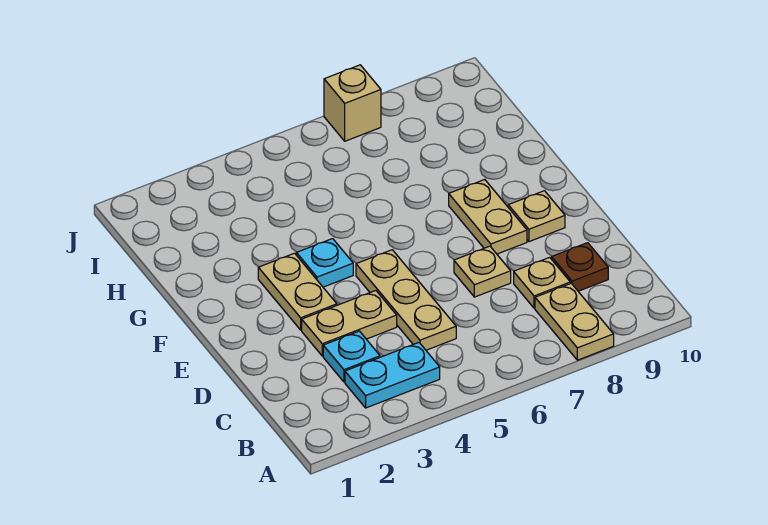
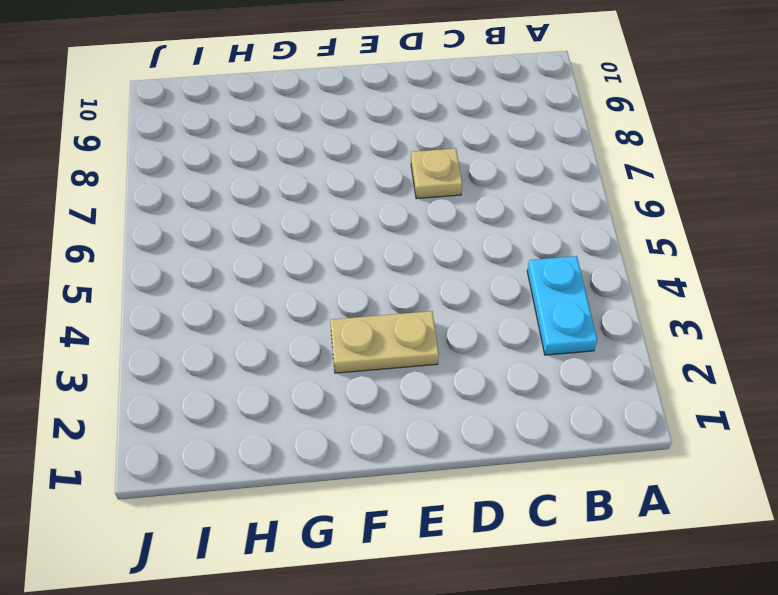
none -> tan plate A8:B8 level 1
none -> cyan plate C3 level 1
none -> tan plate C5:E5 level 1

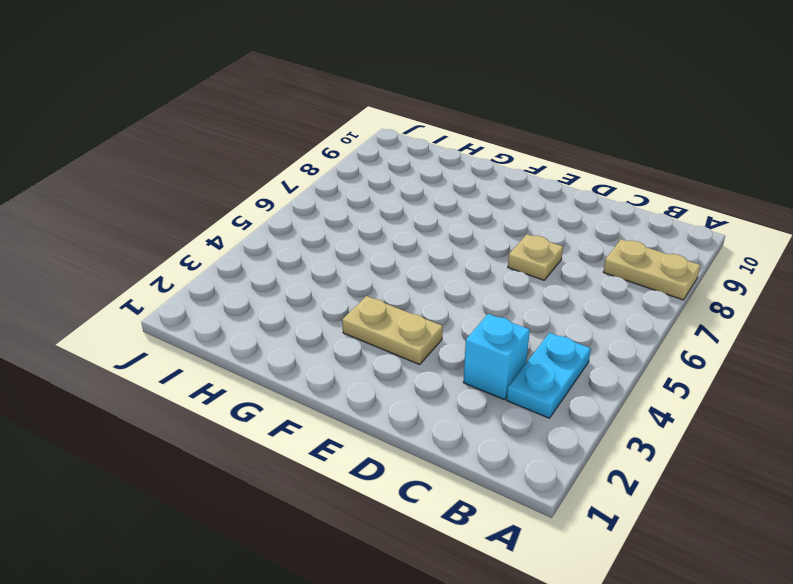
cyan brick C3 level 1 -> cyan plate C3 level 1
none -> tan plate C5:E5 level 1
none -> tan plate C8 level 1
none -> brown plate C9 level 1

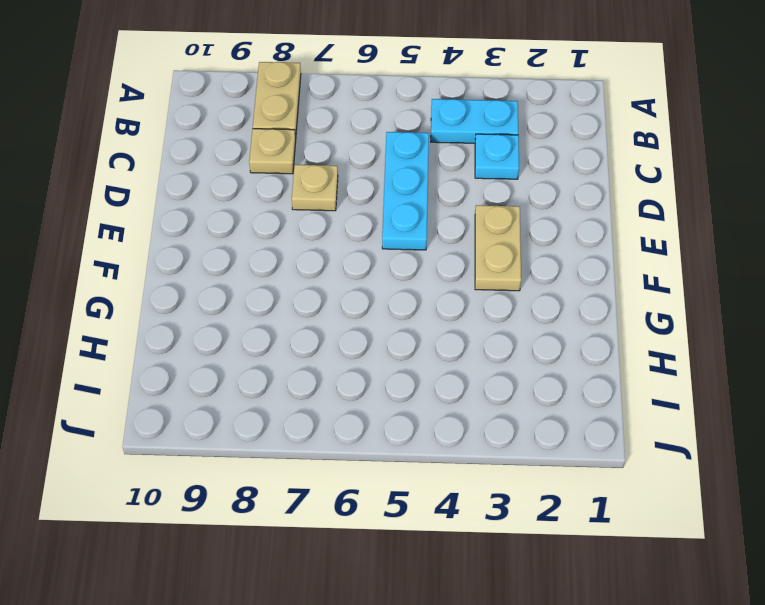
cyan plate C5:E5 level 1 -> tan plate C5:E5 level 1
none -> brown plate C9 level 1
none -> tan plate D3:D4 level 1
none -> tan plate E8:F8 level 1

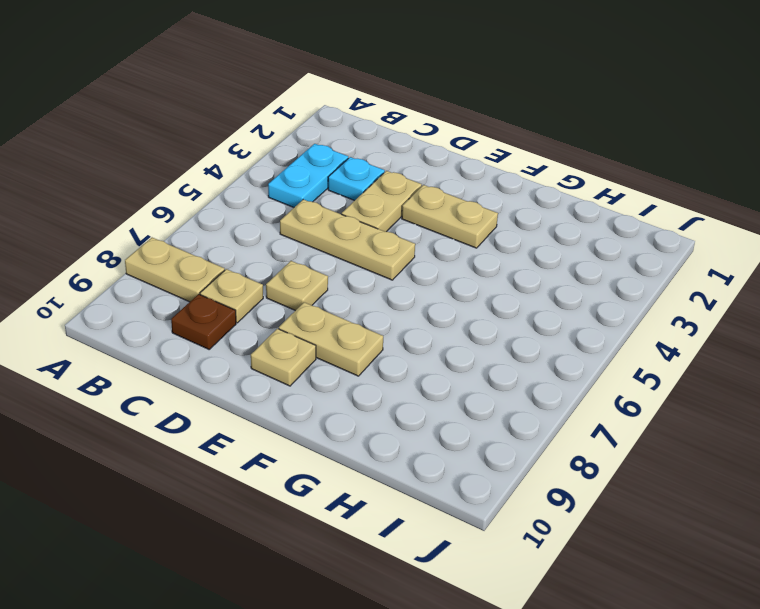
none -> cyan plate F4 level 1
none -> tan brick J7 level 1

